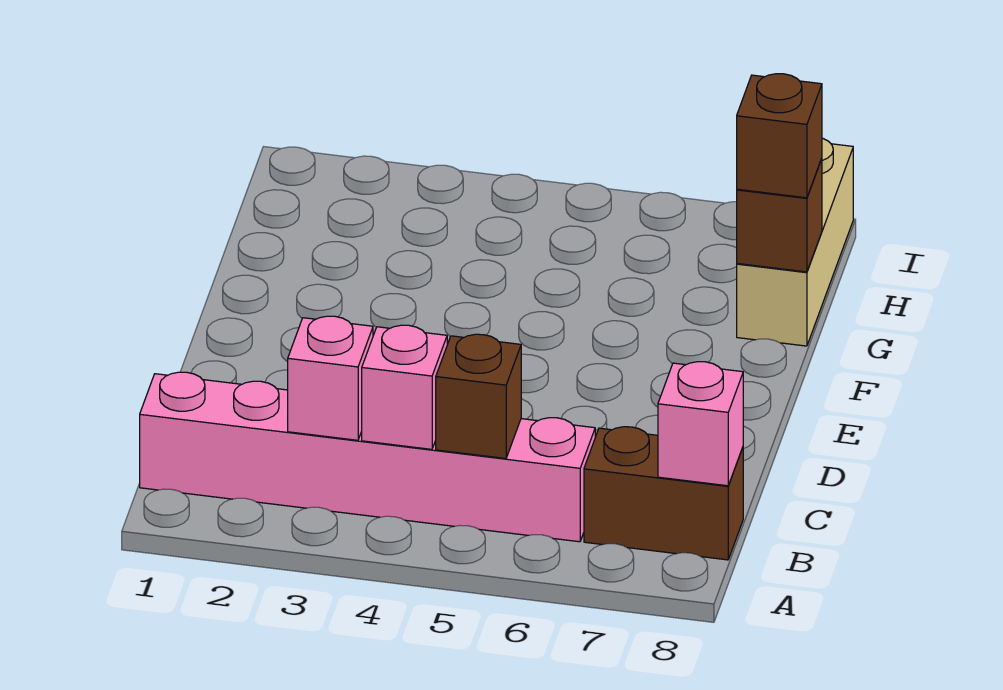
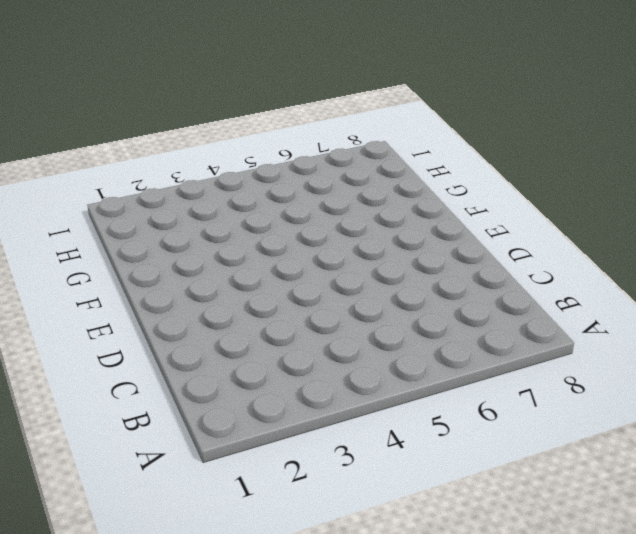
none -> pink brick B1:B6 level 1
none -> brown brick B7:B8 level 1

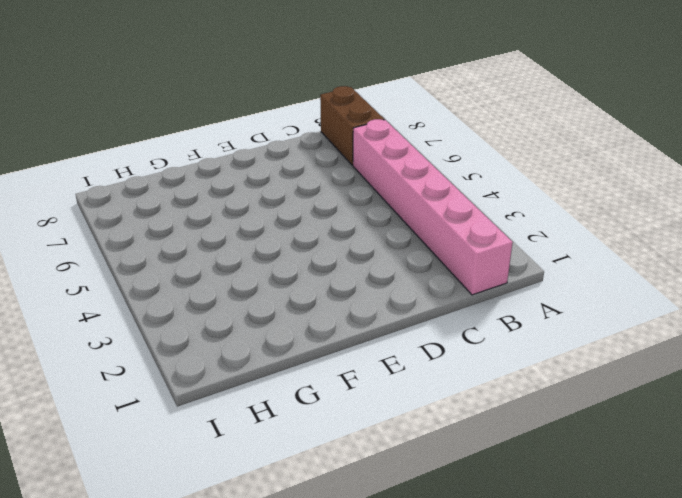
none -> tan brick G8:I8 level 1
none -> pink brick B3 level 2

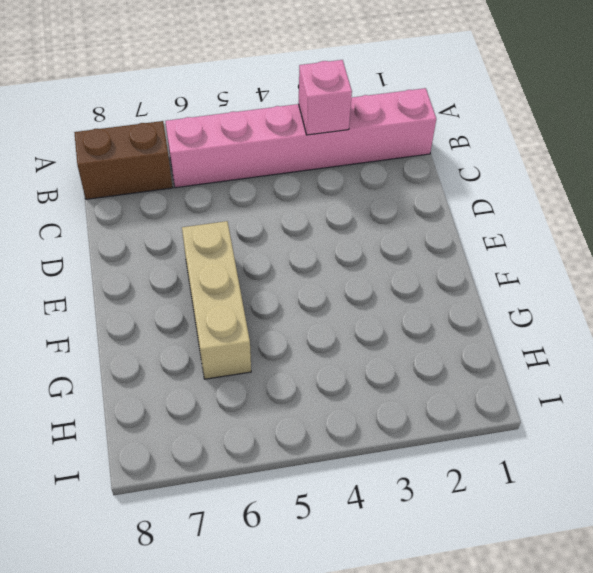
tan brick E6:G6 level 1 -> tan brick G8:I8 level 1
none -> pink brick B4 level 2
none -> brown brick B5 level 2

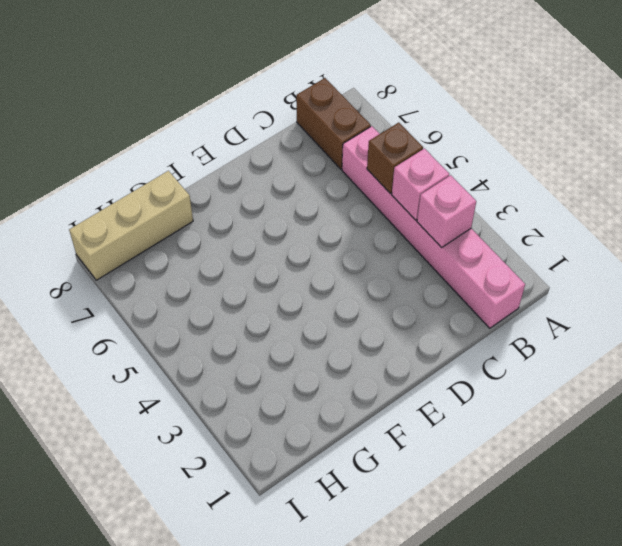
none -> pink brick B8 level 2
none -> brown brick G8 level 2

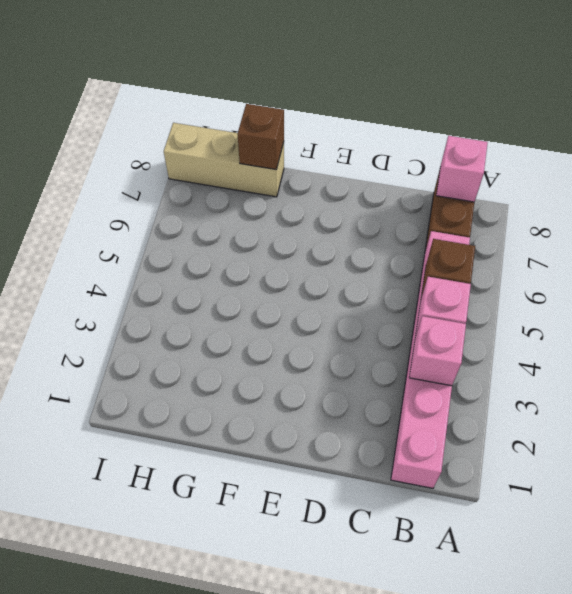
none -> brown brick G8 level 3

